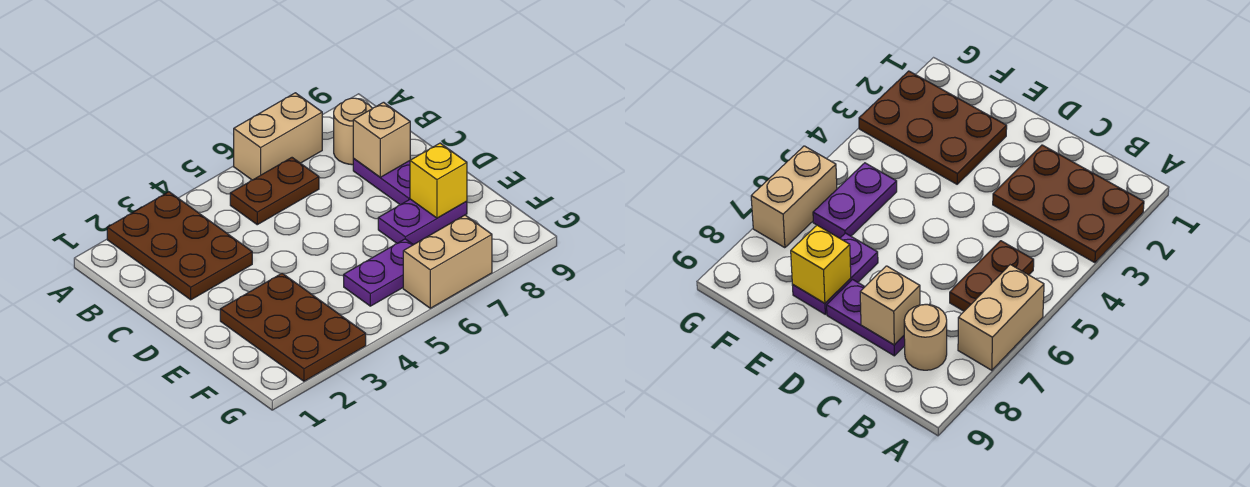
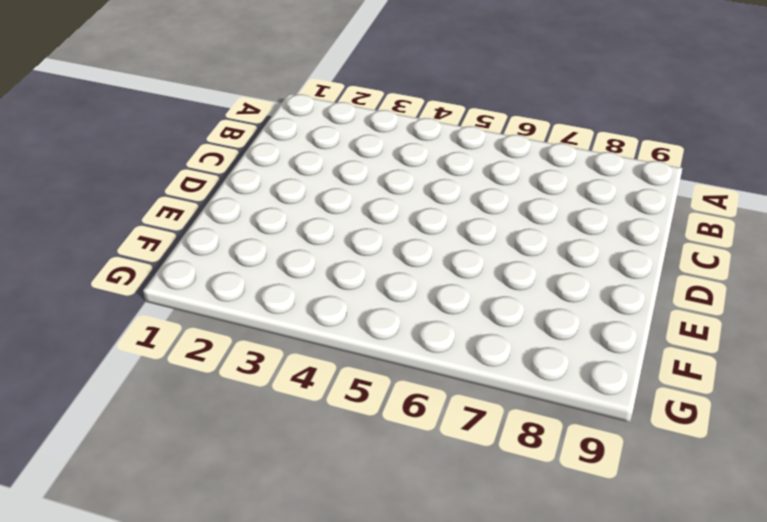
none -> brown plate A2:C3 level 1
none -> tan brick A6:A7 level 1

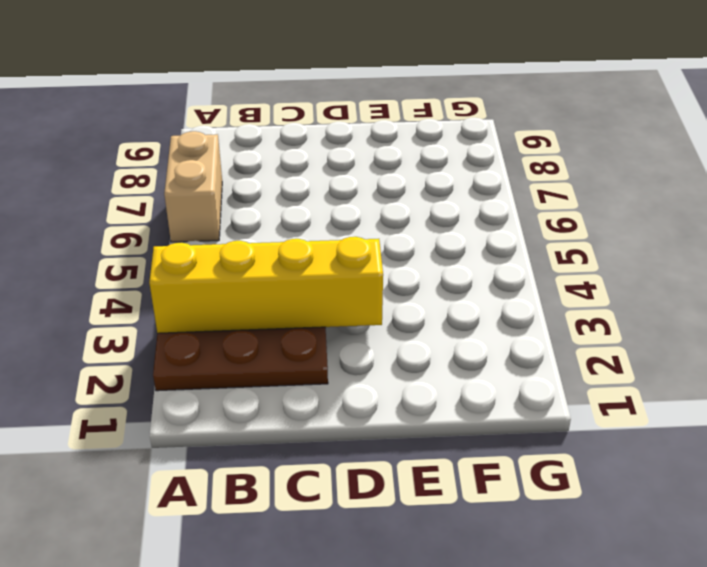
yellow brick A3:D3 level 2 -> none
none -> brown plate B5:B6 level 1
none -> tan round brick B8 level 1

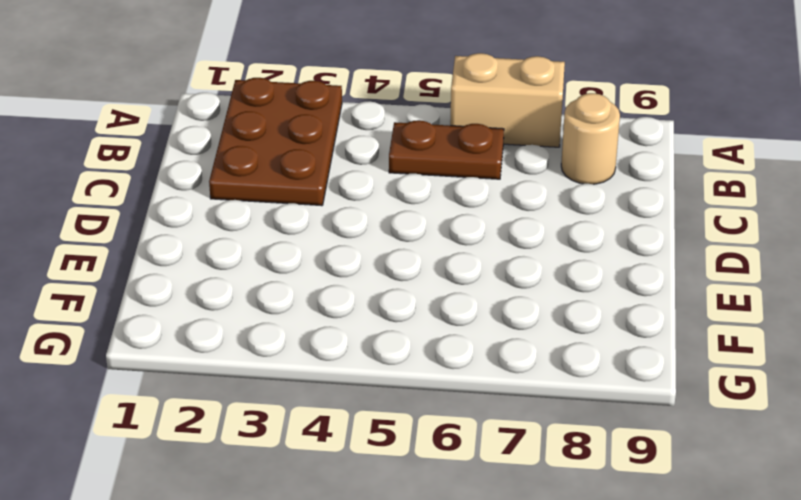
none -> purple plate C8:D8 level 1
none -> brown plate E2:G3 level 1

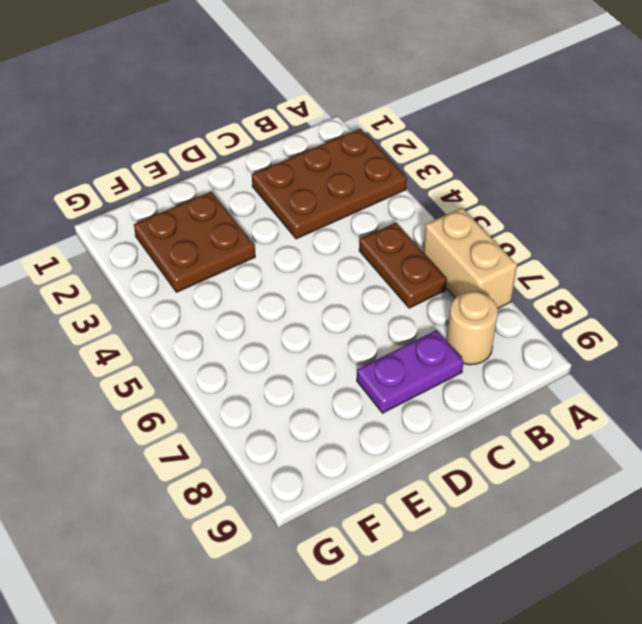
brown plate E2:F3 level 1 -> brown plate E2:G3 level 1
none -> purple plate E7:E8 level 1
none -> purple plate F5:F6 level 1

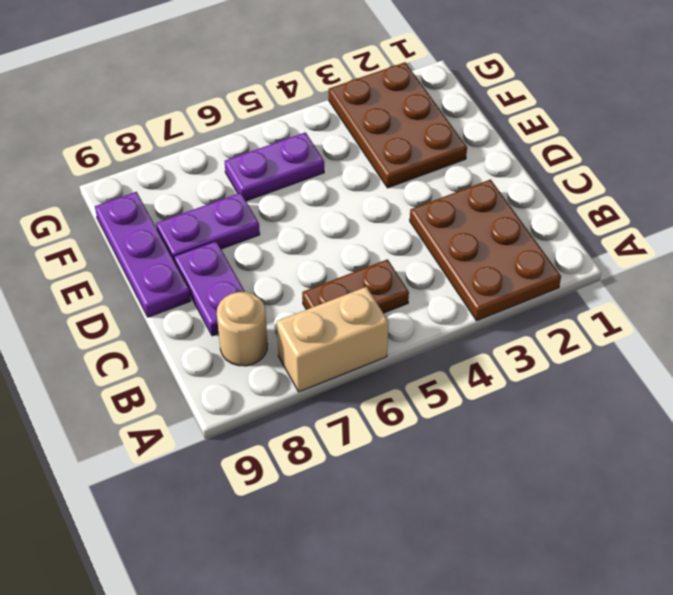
purple plate D9:F9 level 1 -> none
none -> tan brick G6:G7 level 1
none -> tan brick C8 level 2

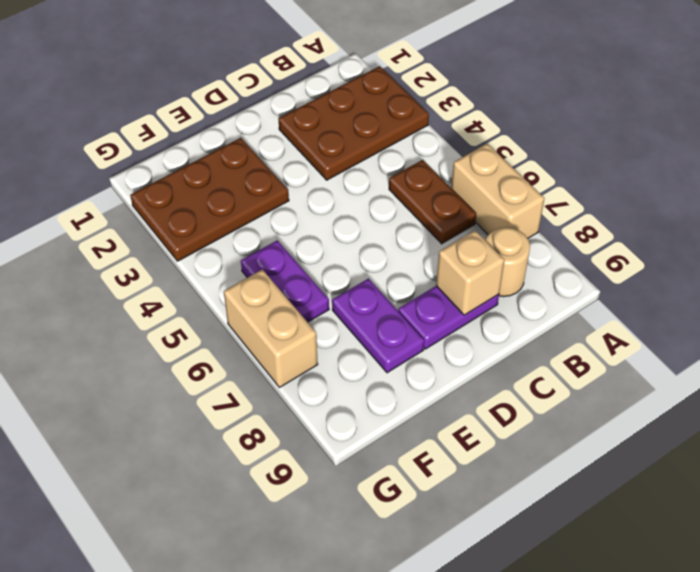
none -> yellow brick E8 level 2

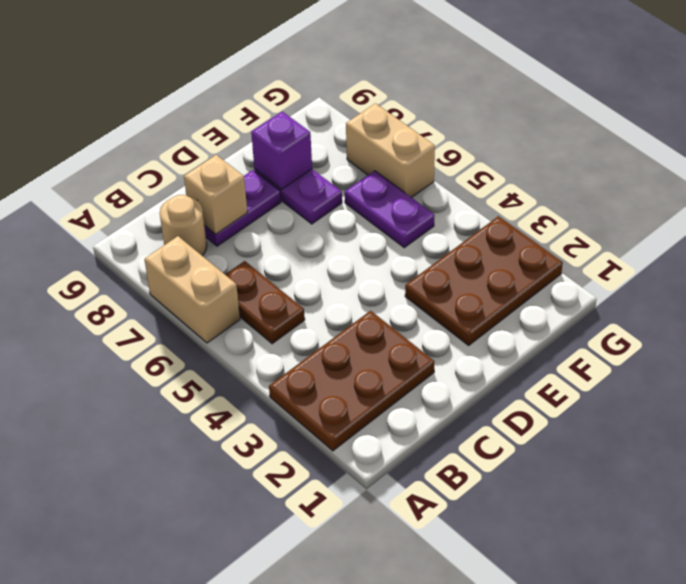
purple brick E8 level 2 -> yellow brick E8 level 2

